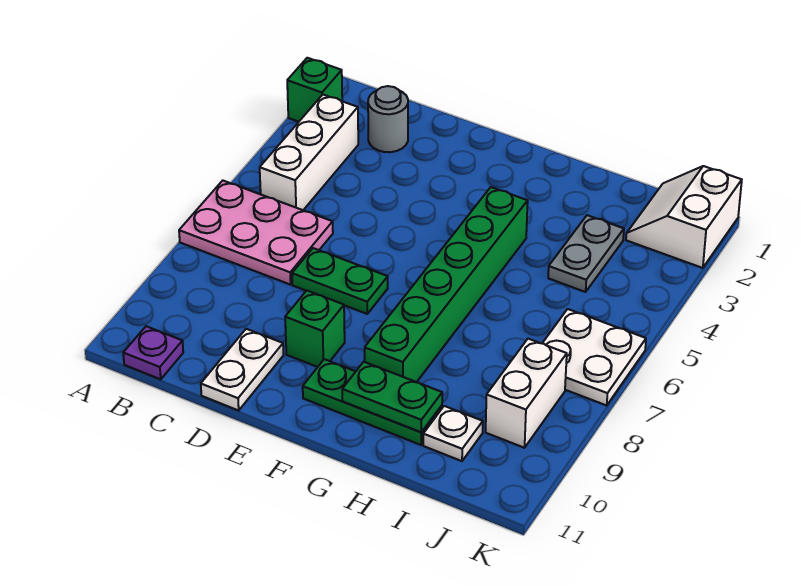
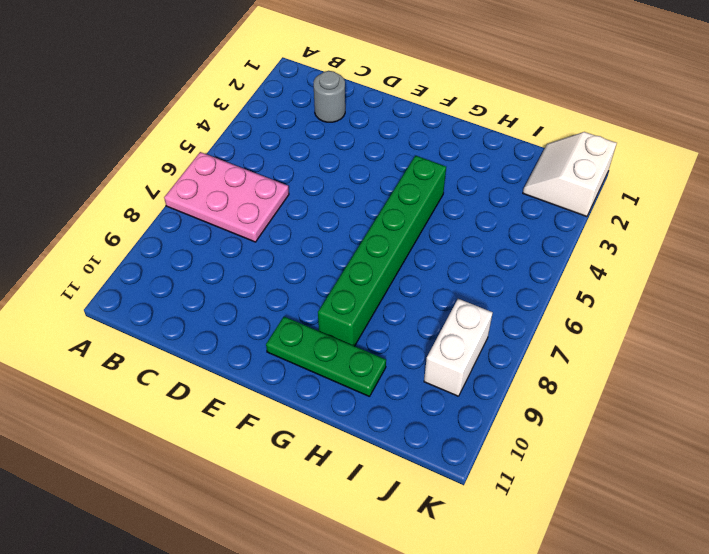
none -> green brick A2 level 1
none -> white brick B3:B5 level 1
none -> purple plate B11 level 1

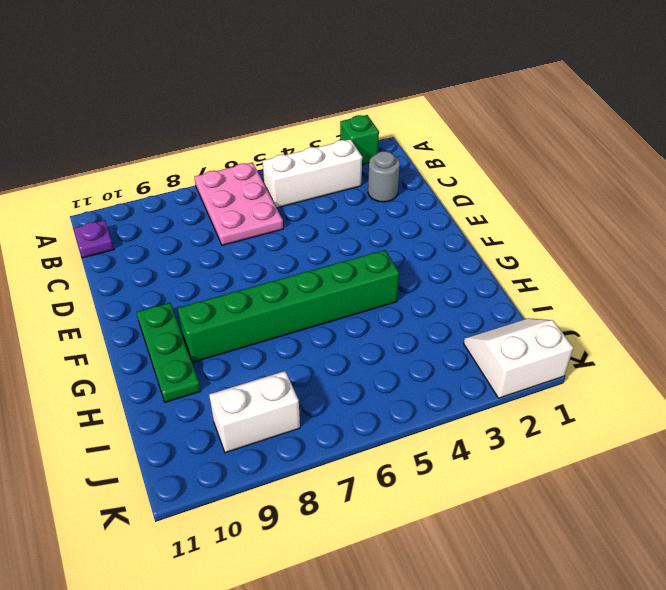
none -> green plate D7:E7 level 1
none -> white plate D10:D11 level 1
none -> green brick E9 level 1

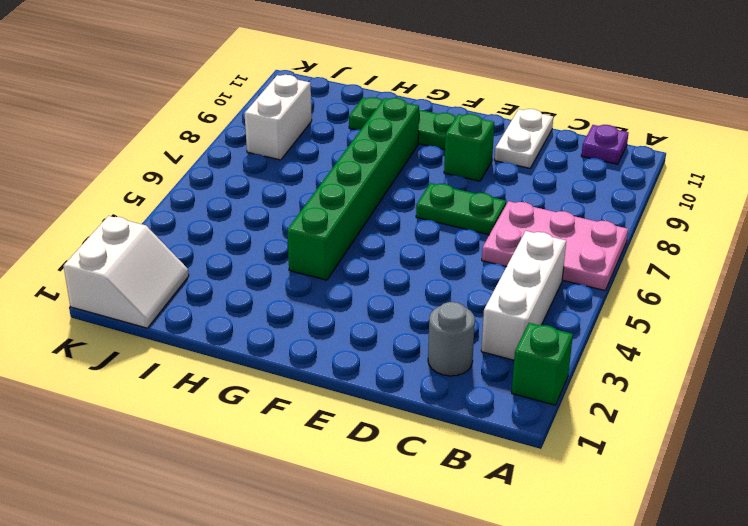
none -> grey plate I3:I4 level 1
none -> white plate I10 level 1
none -> white plate J6:K7 level 1

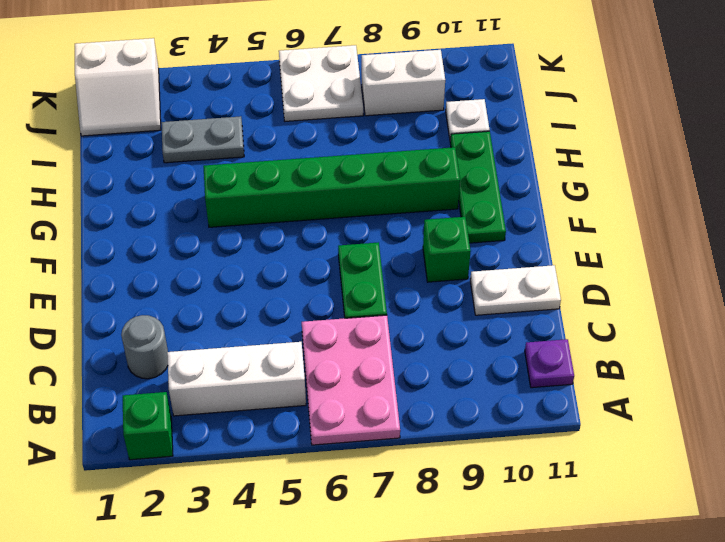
none -> green plate G10:H10 level 2

